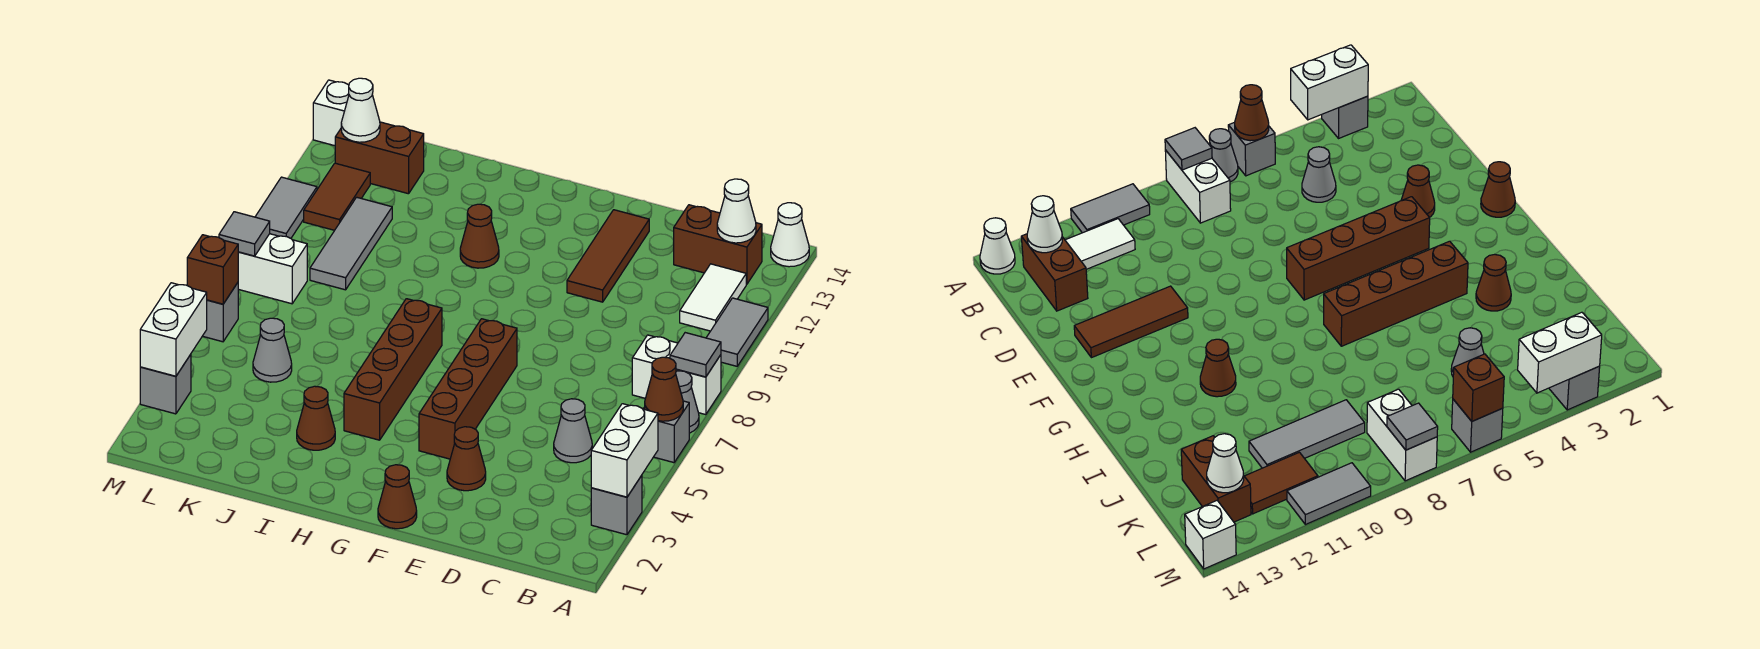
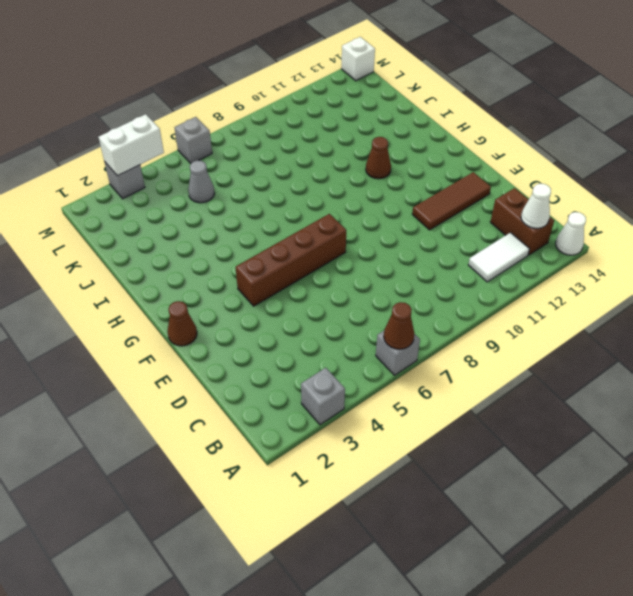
none -> grey cone A7 level 1
none -> white brick A8:B8 level 1
none -> grey tile A10:A11 level 1
none -> grey cone C5 level 1

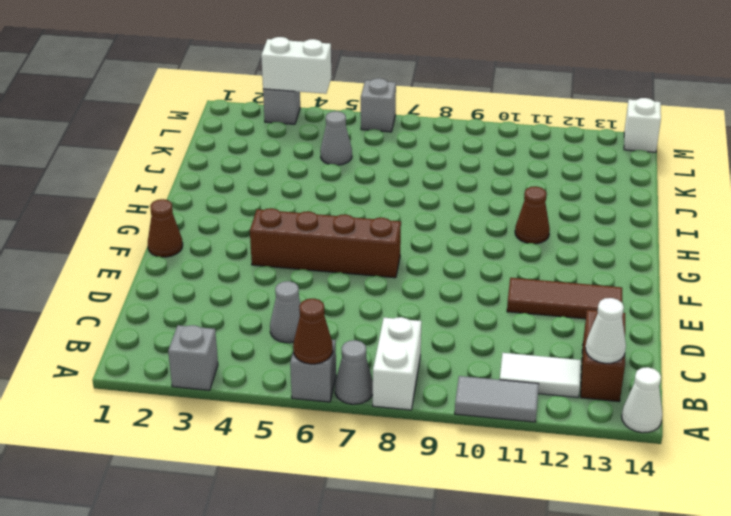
none -> brown cone E3 level 1
none -> brown brick H4:H7 level 1
none -> brown cone I3 level 1
none -> grey tile K9:K11 level 1

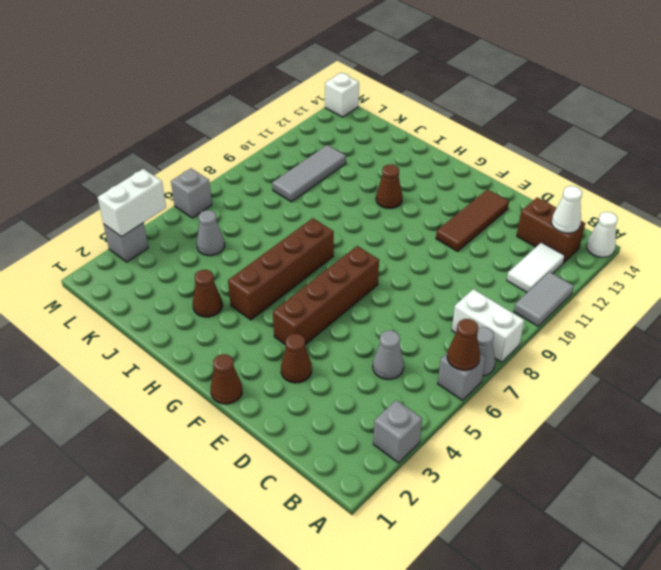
none -> brown brick K13:L13 level 1
none -> white brick L8:M8 level 1
none -> brown tile L11:L12 level 1
none -> grey tile M10:M11 level 1

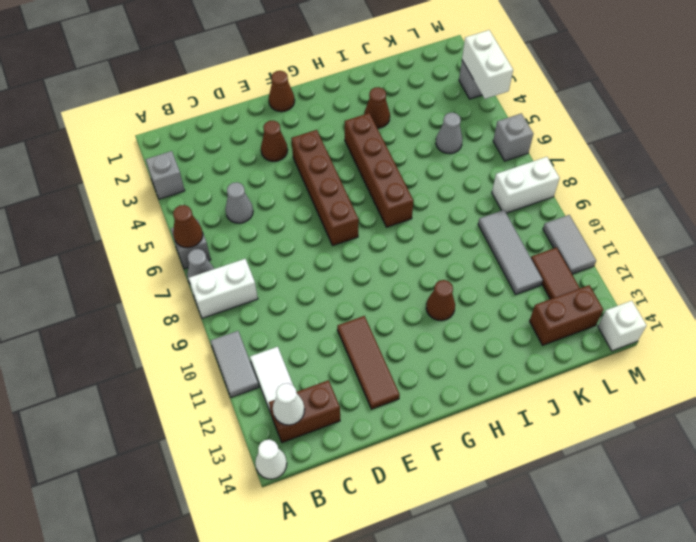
none -> white brick A3:A4 level 2
none -> grey tile A8 level 2
none -> white cone L13 level 2
none -> brown brick M6 level 2

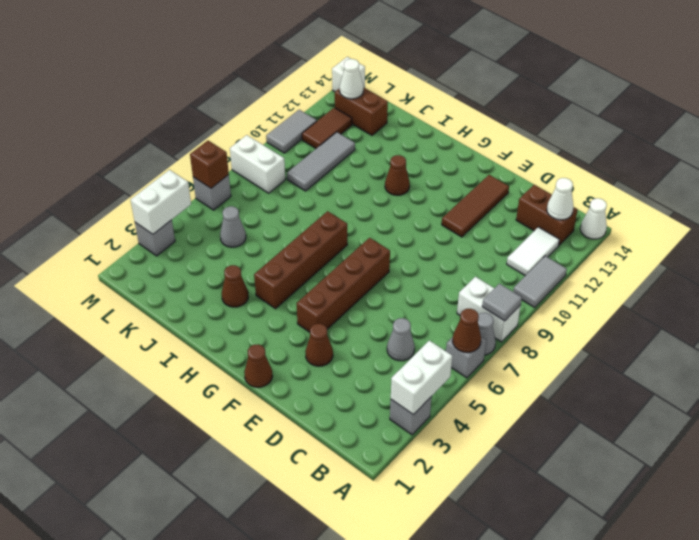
none -> grey tile M8 level 2

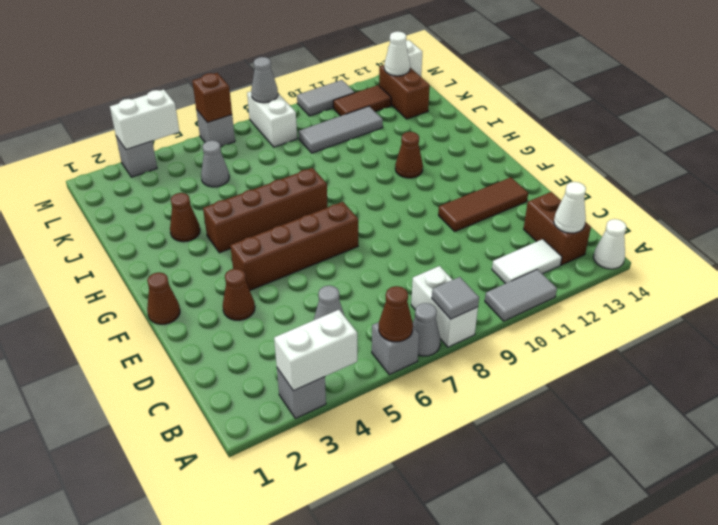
grey cone M8 level 2 -> grey tile M8 level 2

